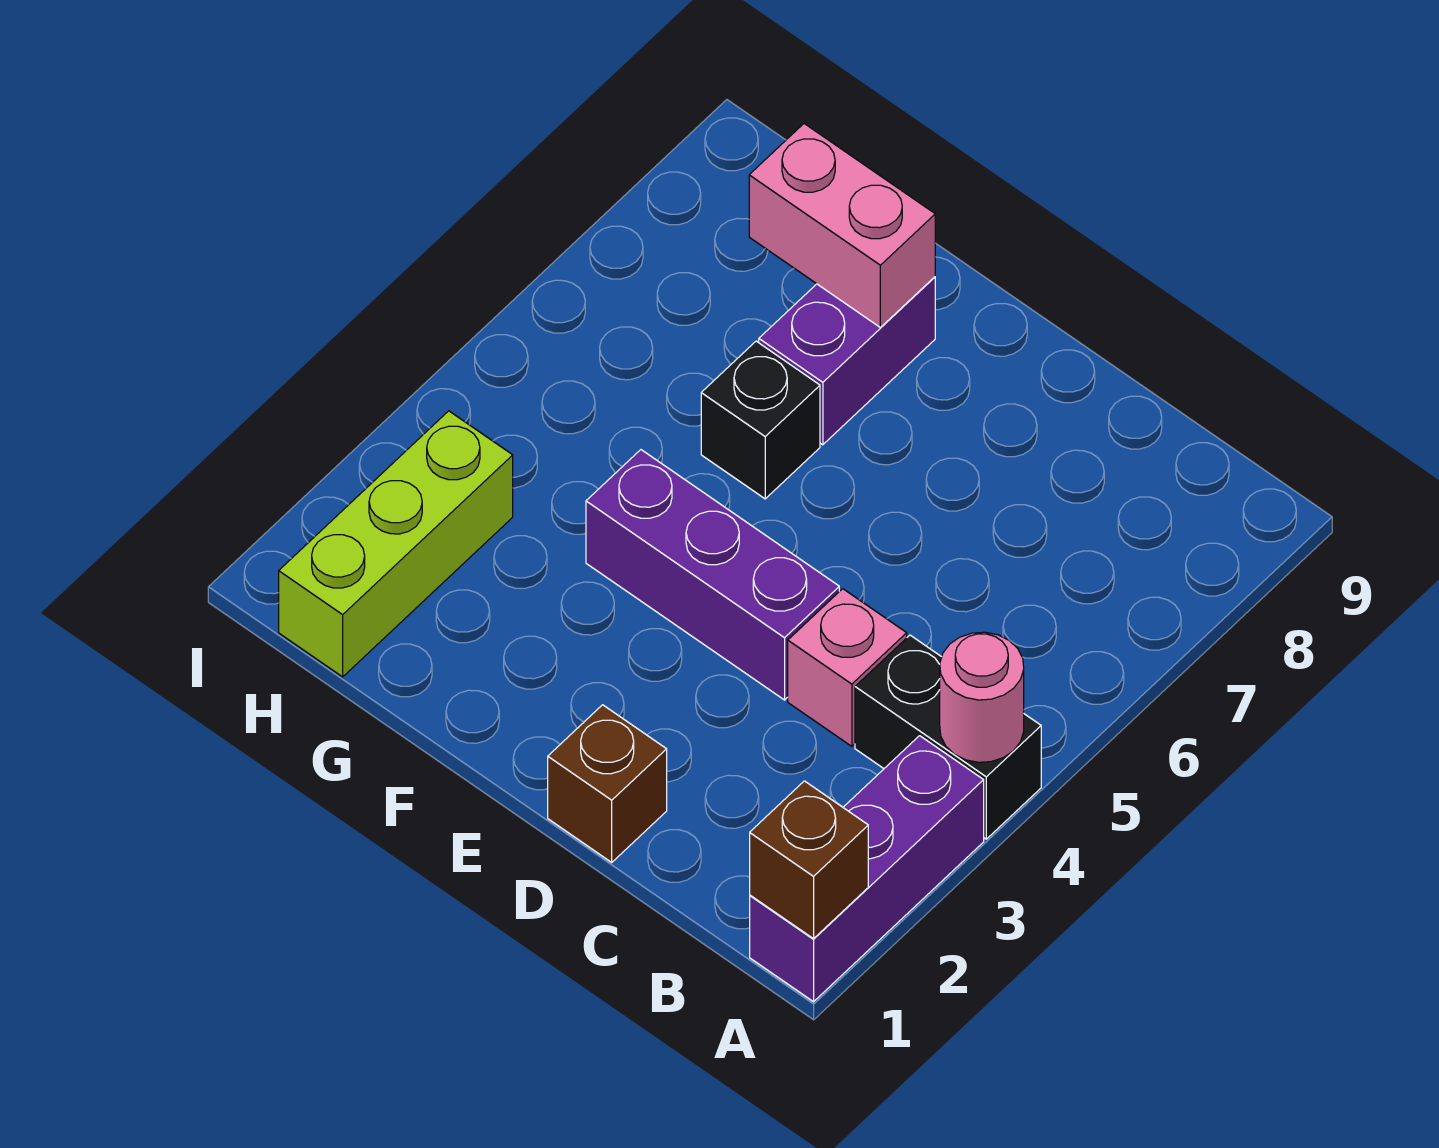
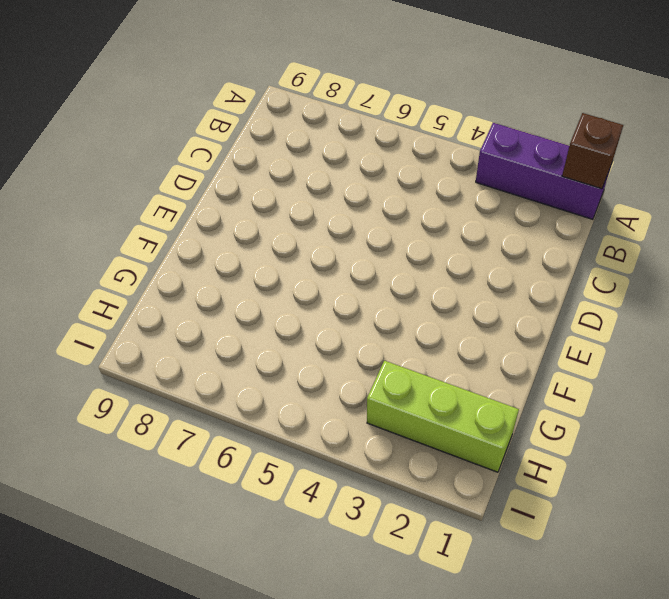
none -> black brick A4:B4 level 1
none -> pink brick C4 level 1

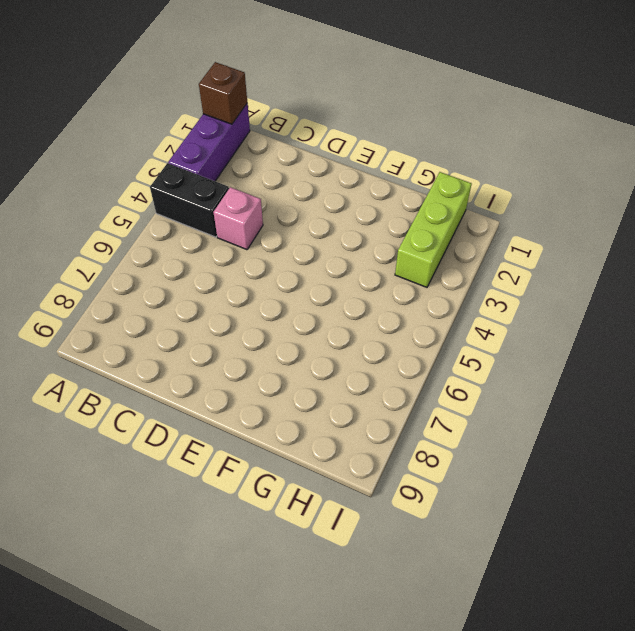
none -> brown brick D1 level 1
none -> purple brick D4:F4 level 1

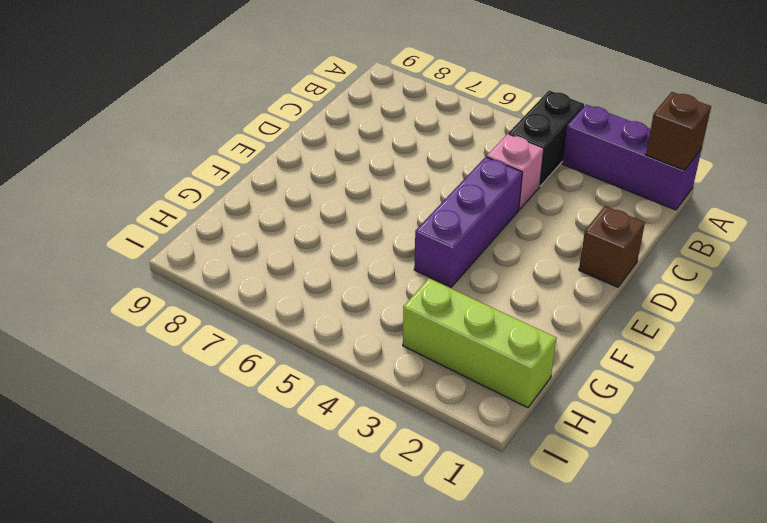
none -> black brick F6 level 1
none -> purple brick F7:F8 level 1

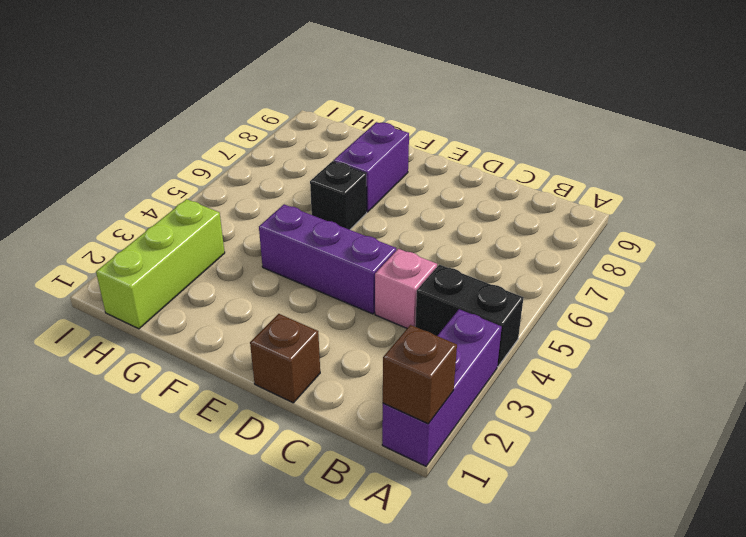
none -> pink round brick A4 level 2
none -> pink brick F8:G8 level 2

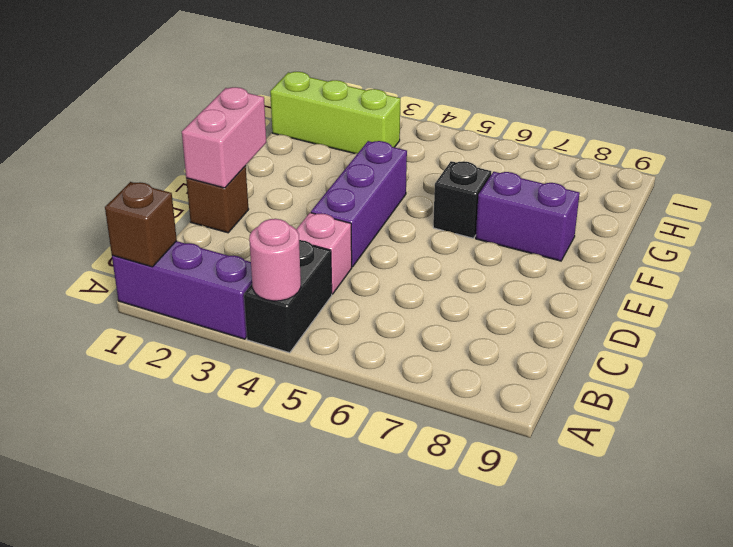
pink brick D1:E1 level 2 -> pink brick F8:G8 level 2

